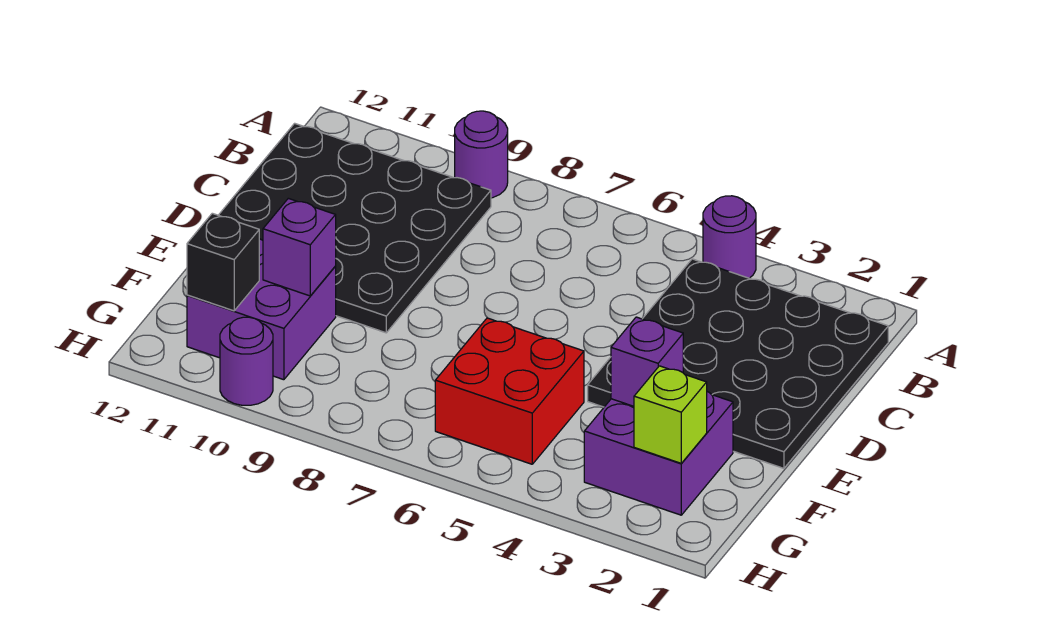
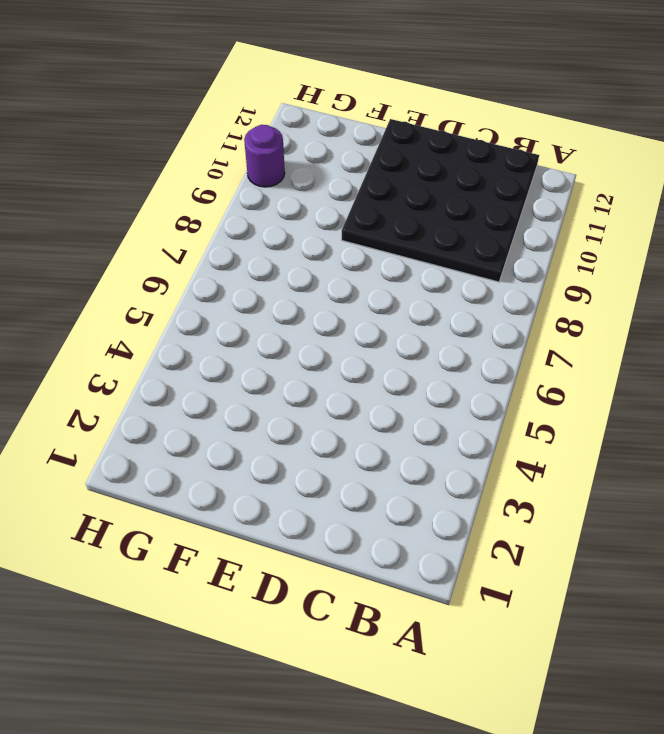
none -> purple round brick A4 level 1
none -> purple round brick A9 level 1
none -> black plate B1:E4 level 1

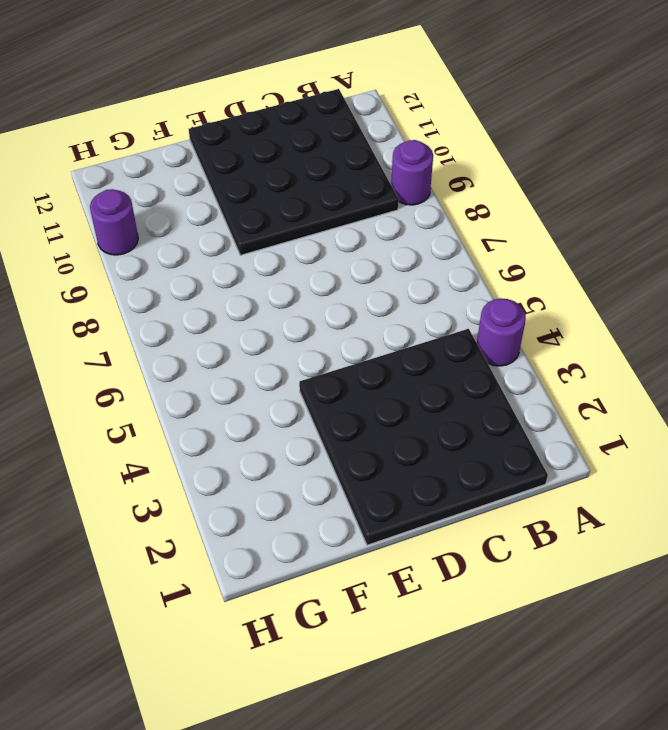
none -> purple brick F2:G3 level 1
none -> red brick F5:G6 level 1
none -> purple brick F10:G11 level 1

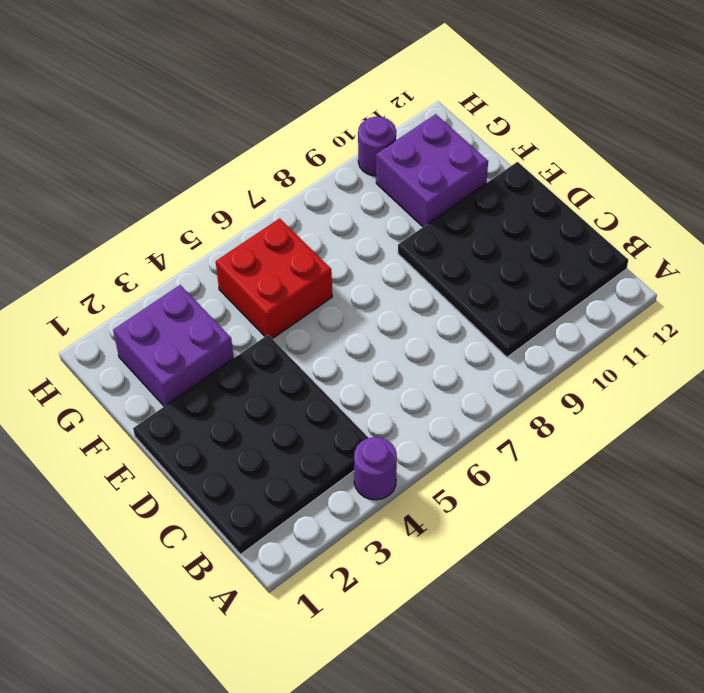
none -> purple round brick A9 level 1
none -> purple brick F3 level 2
none -> purple brick F10 level 2

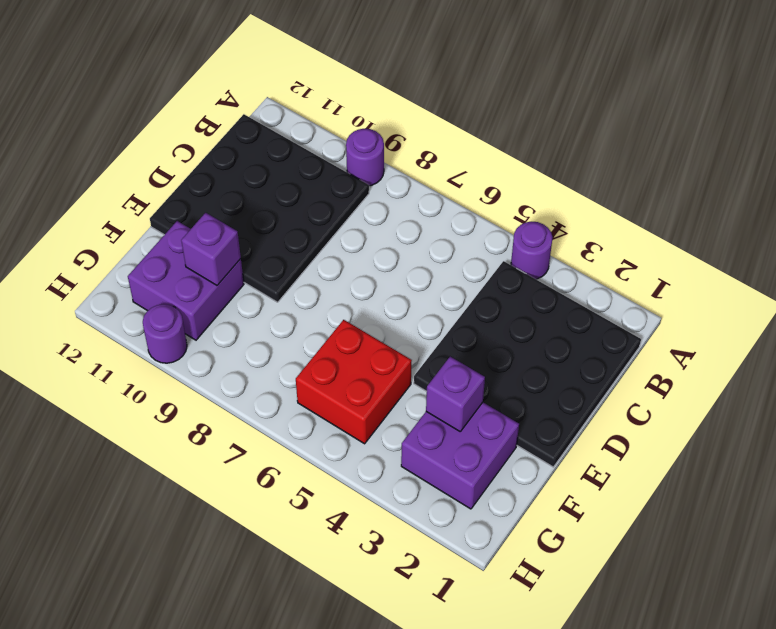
none -> lime brick G2 level 2
none -> black brick G11 level 2

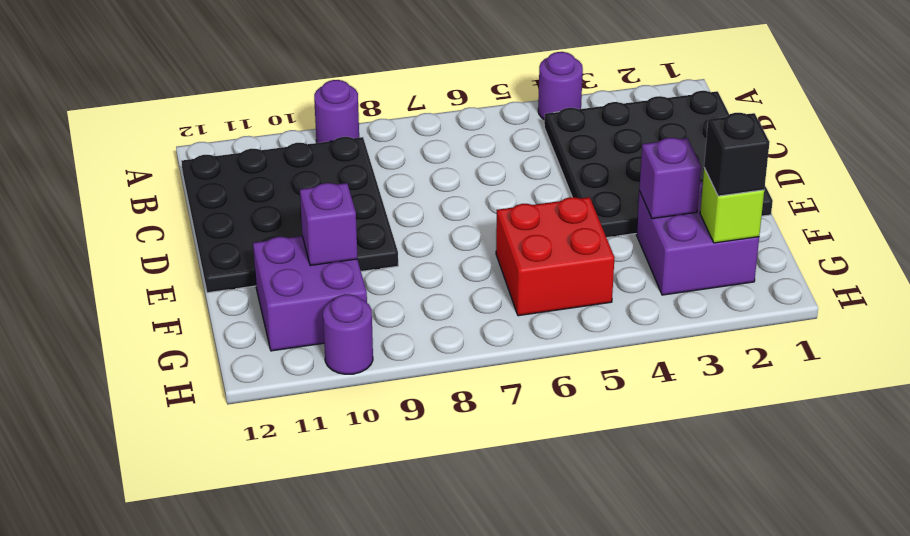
black brick G2 level 3 -> black brick G11 level 2

